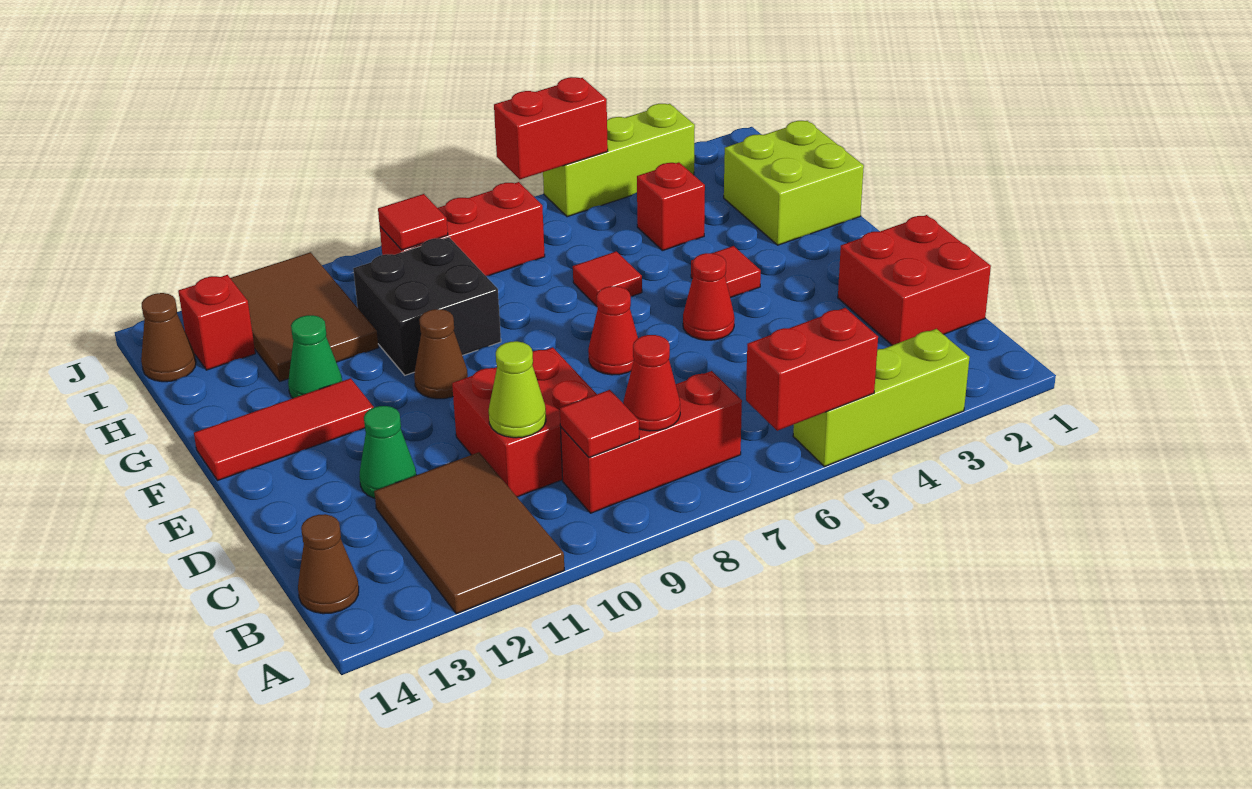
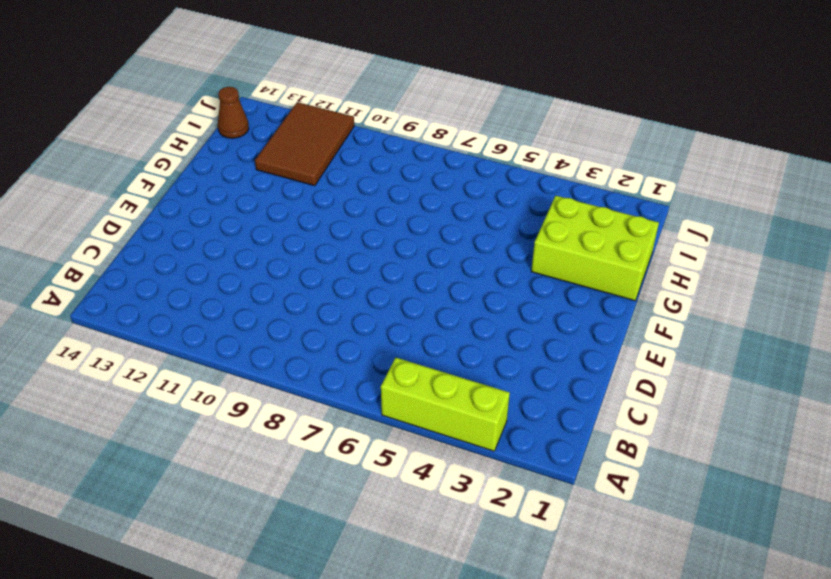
lime brick G1:H3 level 1 -> lime brick G1:H2 level 1
none -> brown tile A11:C12 level 1
none -> red brick B7:B9 level 1
none -> brown cone B14 level 1

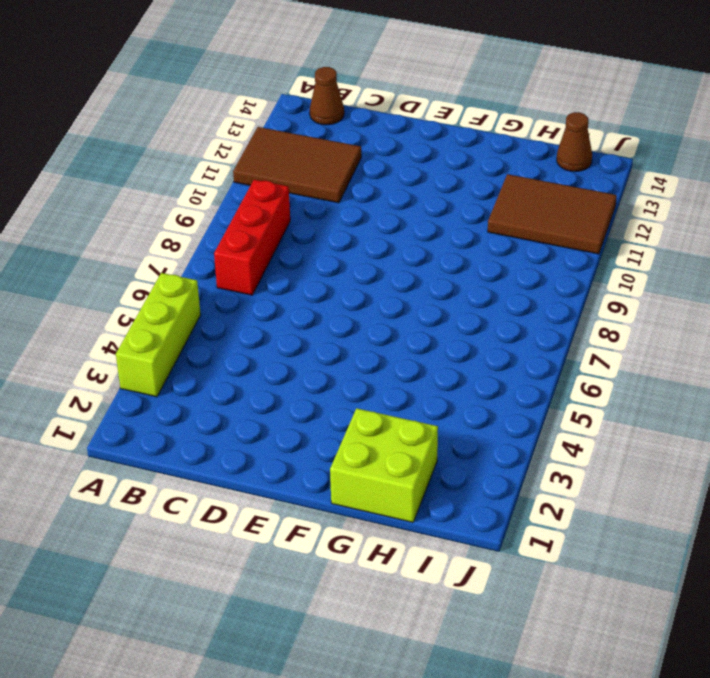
none -> red brick C1:D2 level 1
none -> red brick C9:D10 level 1
none -> green cone D12 level 1

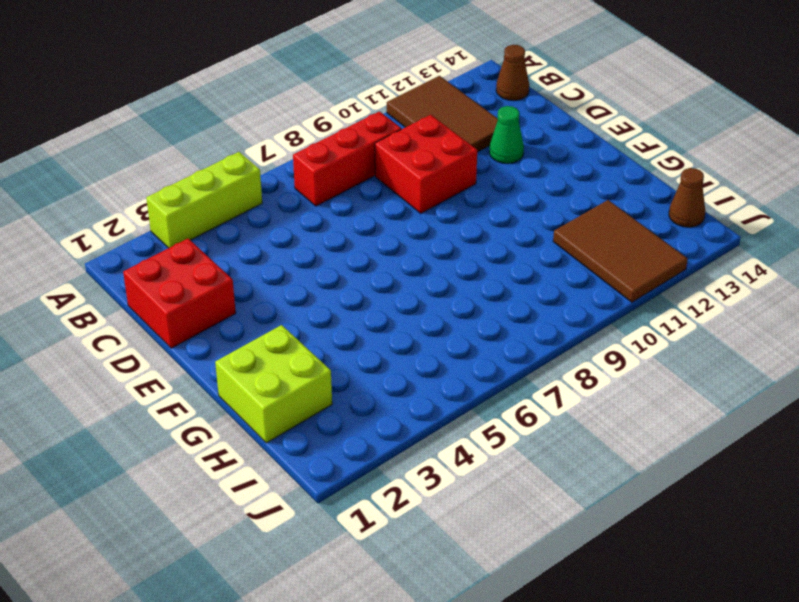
none -> red cone E5 level 1
none -> red cone E7 level 1
none -> red tile F4 level 1

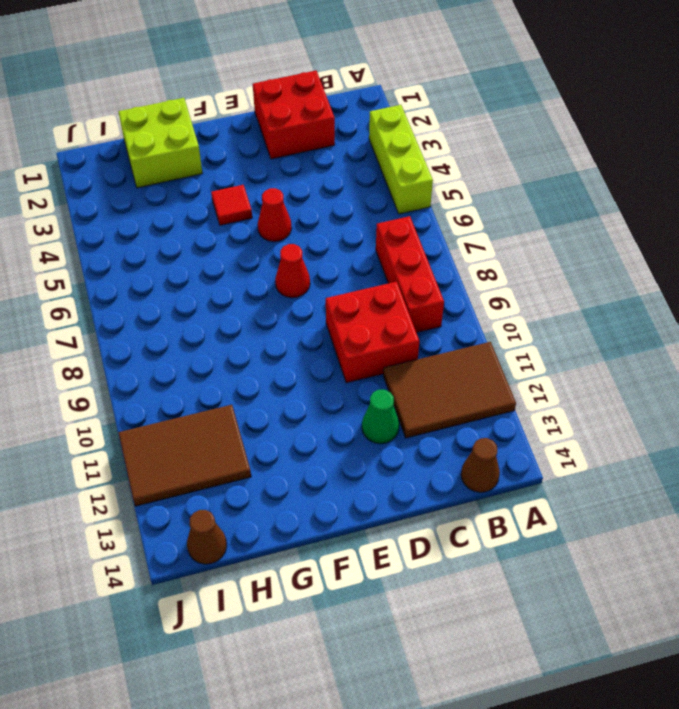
none -> brown cone F10 level 1
none -> red tile F12:F14 level 1
none -> red tile G6 level 1

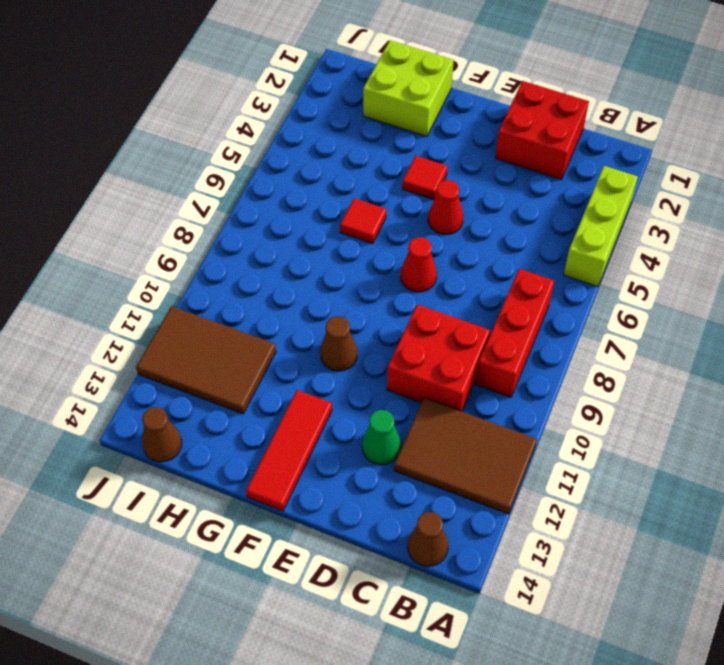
none -> black brick G9:H10 level 1
none -> green cone G12 level 1
none -> red brick H4 level 1

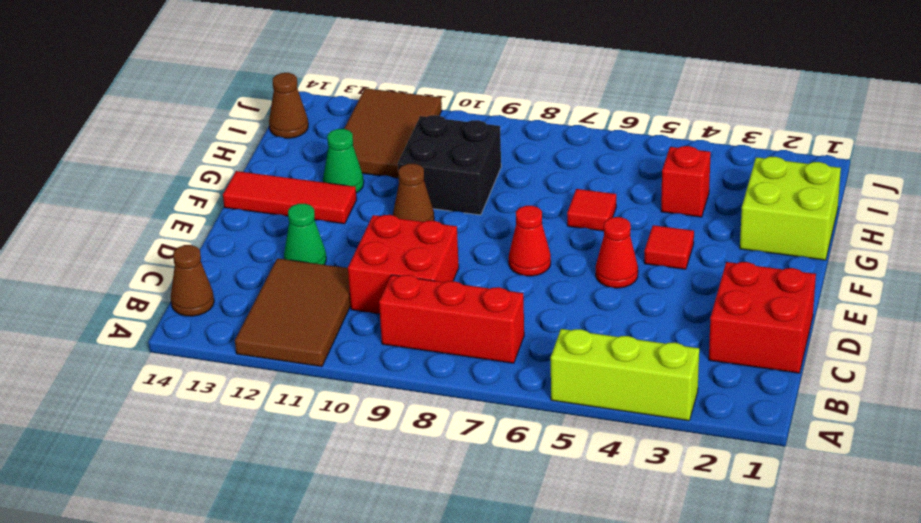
none -> red brick I7:I9 level 1
none -> red brick I13 level 1
none -> lime brick J3:J5 level 1

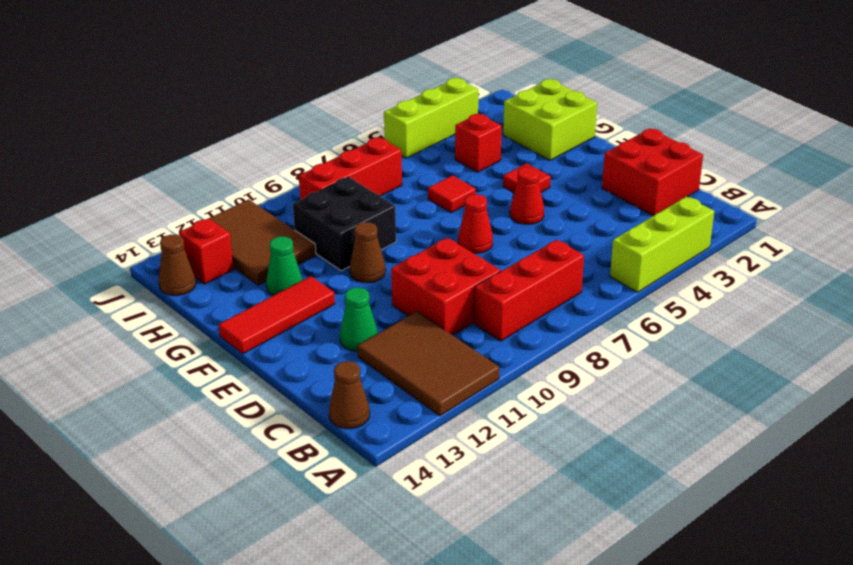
none -> red brick A5:A6 level 2
none -> red cone B8 level 2
none -> red tile B9 level 2

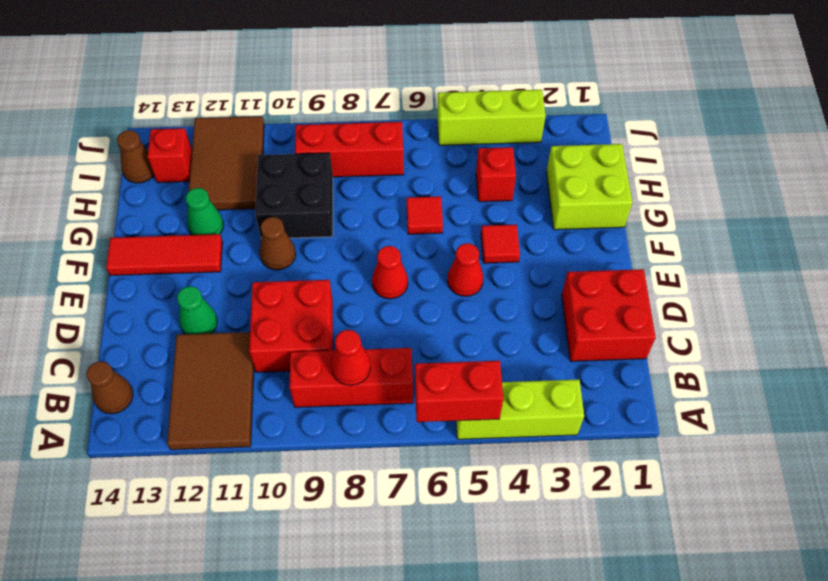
none -> red tile B9 level 2
none -> lime cone C10 level 2
none -> red tile I9 level 2

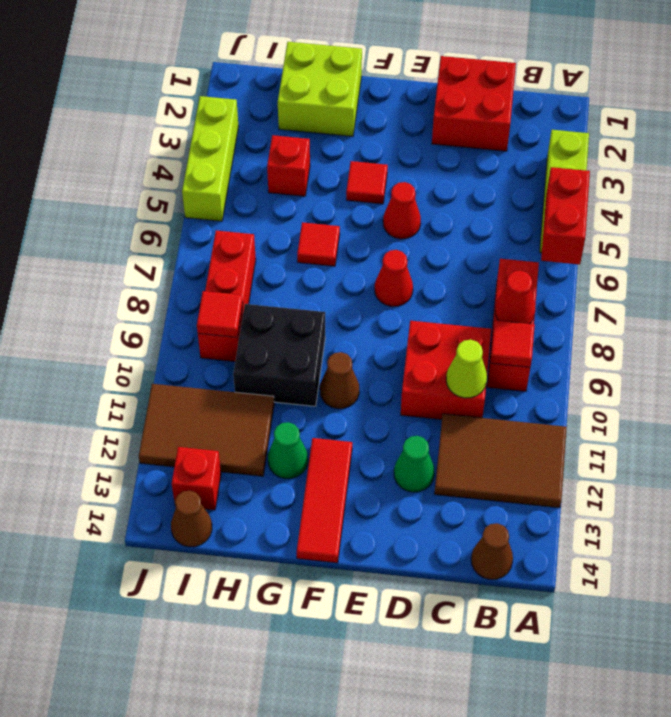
none -> red brick J5:J6 level 2

